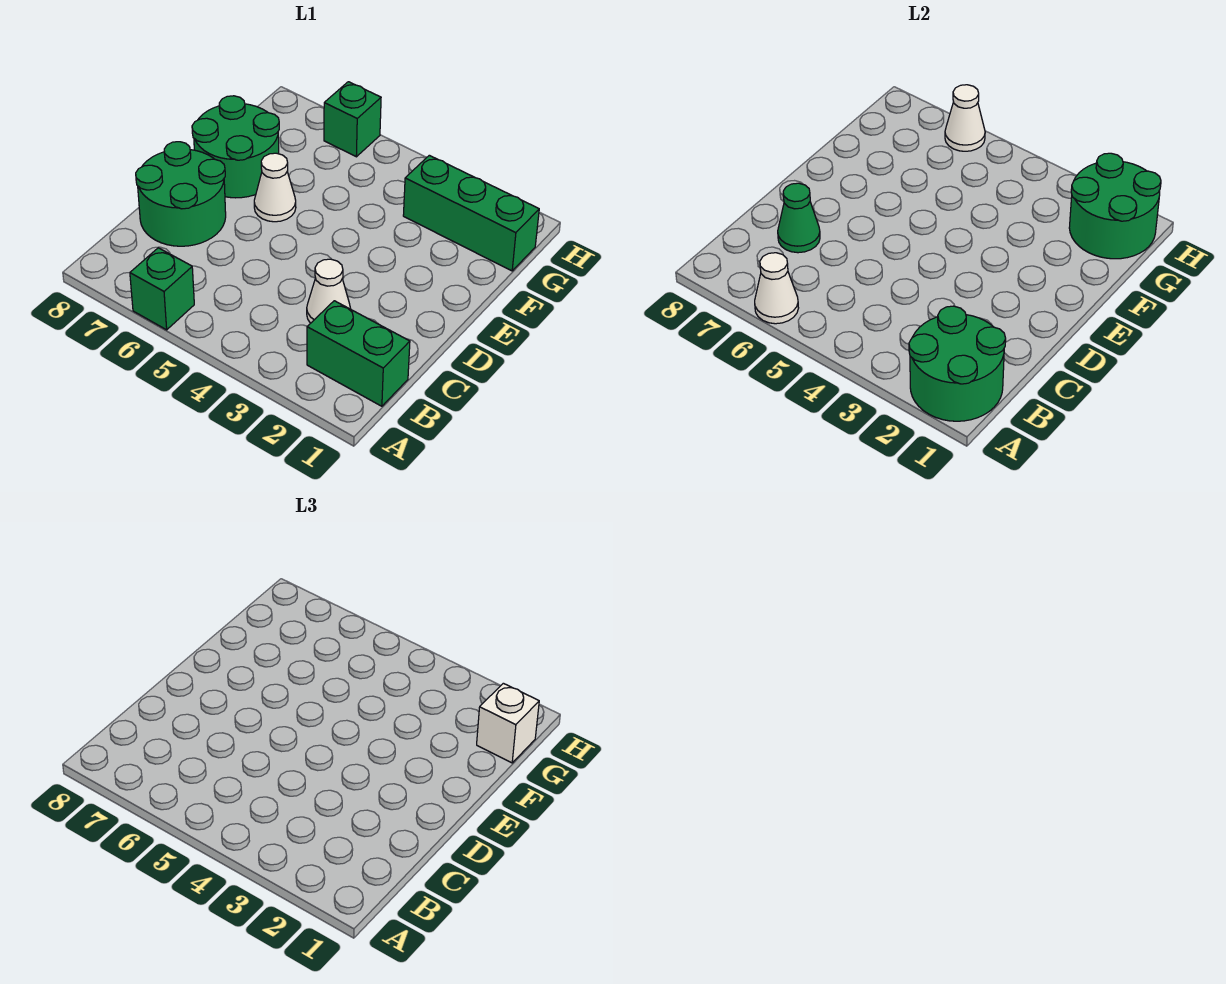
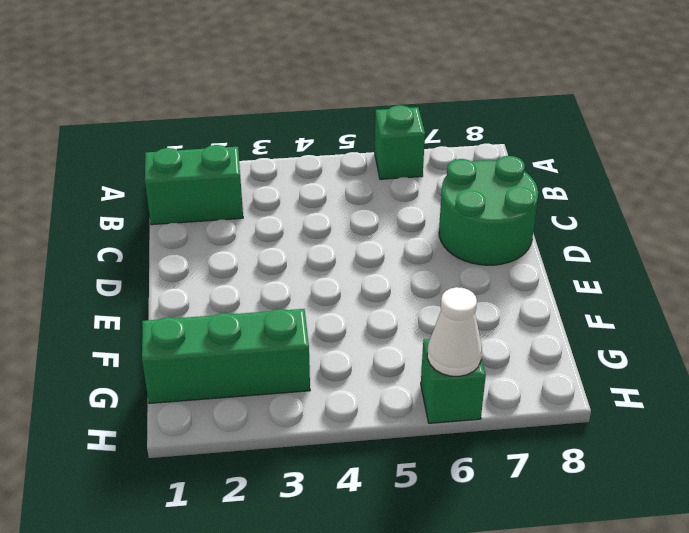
none -> white cone C3 level 1
none -> white cone E6 level 1
none -> green round brick E7:F8 level 1

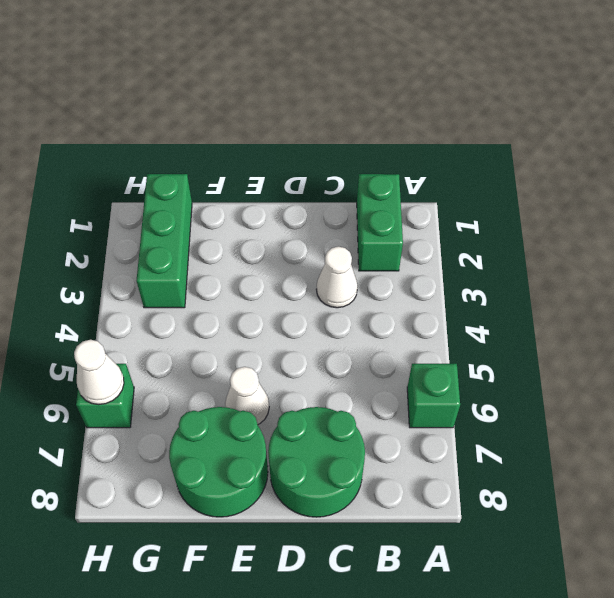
none -> green round brick A1:B2 level 2
none -> white cone A6 level 2
none -> green cone C7 level 2

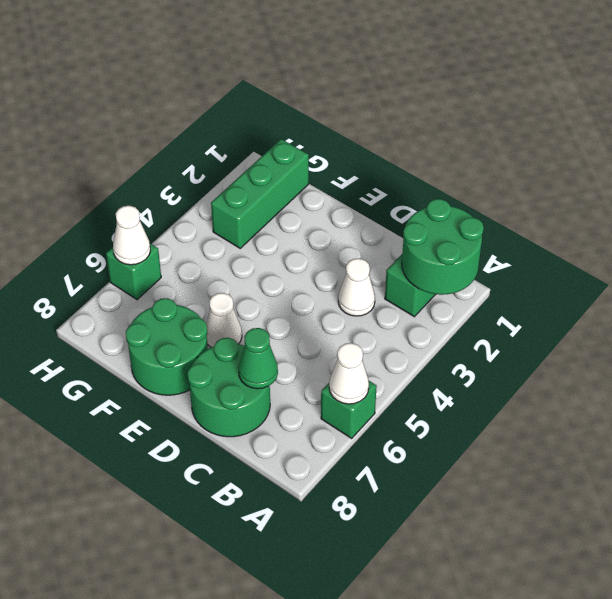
none -> green round brick G1:H2 level 2
none -> white brick G1 level 3

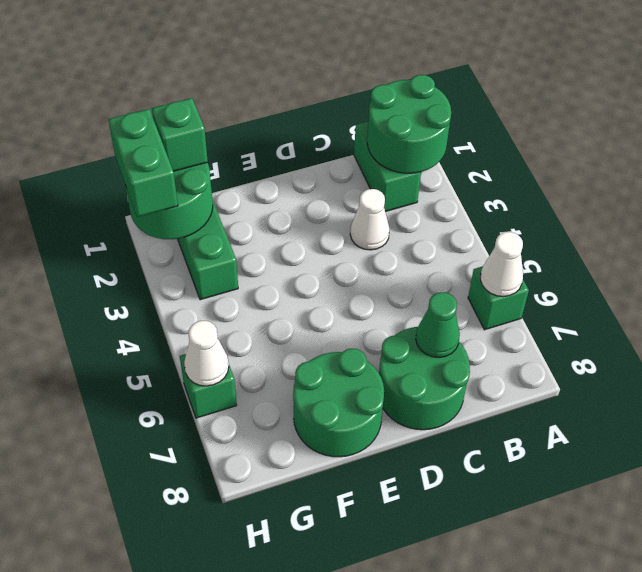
green brick G1 level 3 -> white brick G1 level 3
green brick H1:H2 level 3 -> none
none -> white cone E6 level 1

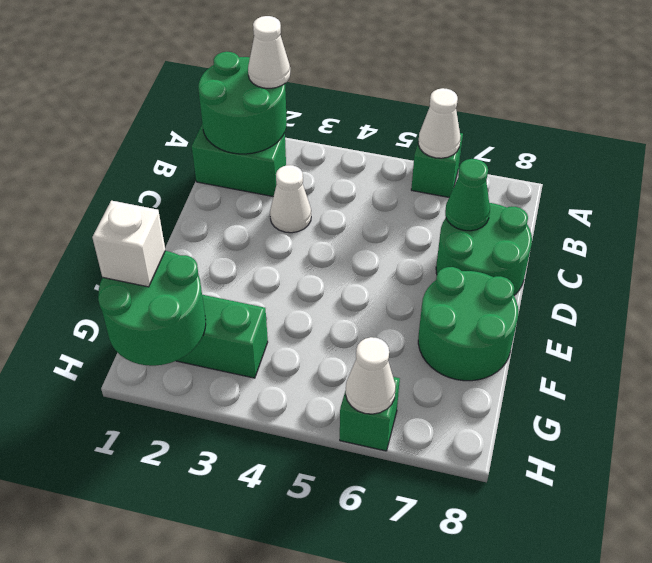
white cone A2 level 3 -> white cone E6 level 1

